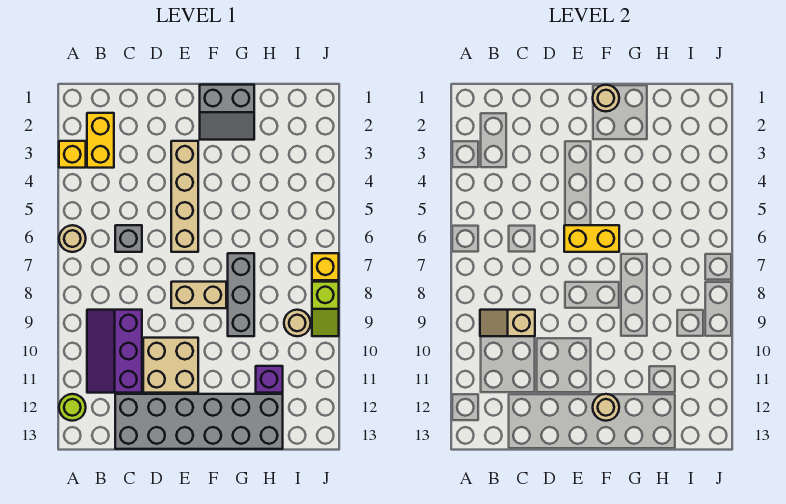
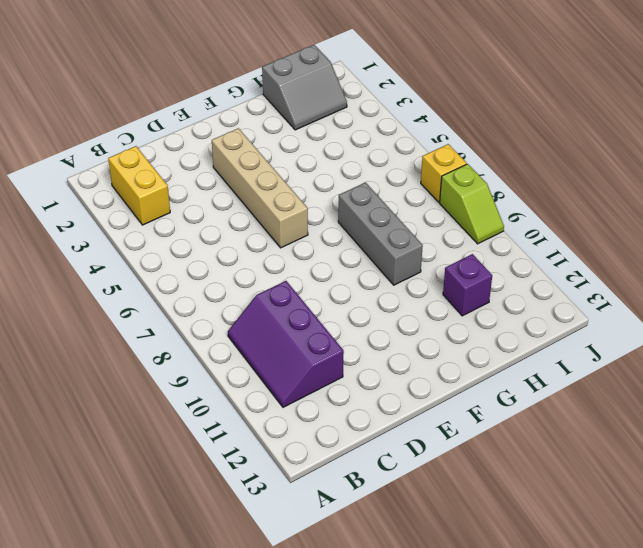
grey slope H1:I2 level 1 top 1 -> grey slope F1:G2 level 1 top 1
none -> yellow brick A3 level 1
none -> tan round brick A6 level 1
none -> lime round brick A12 level 1

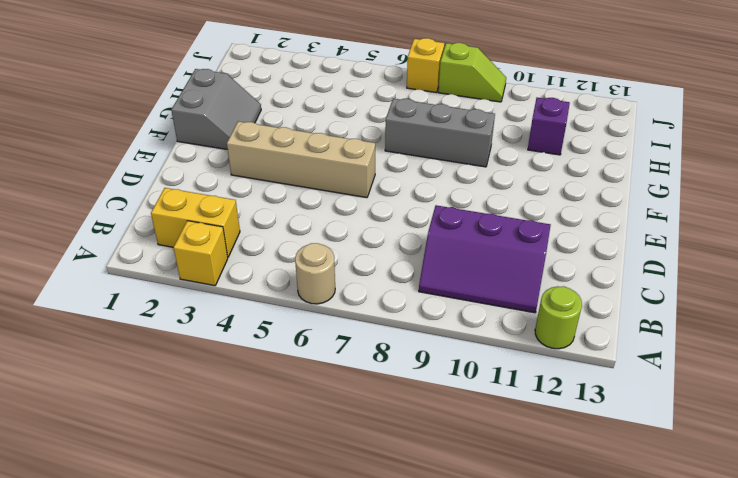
none -> grey brick C6 level 1
none -> grey brick C12:H13 level 1
none -> tan brick D10:E11 level 1

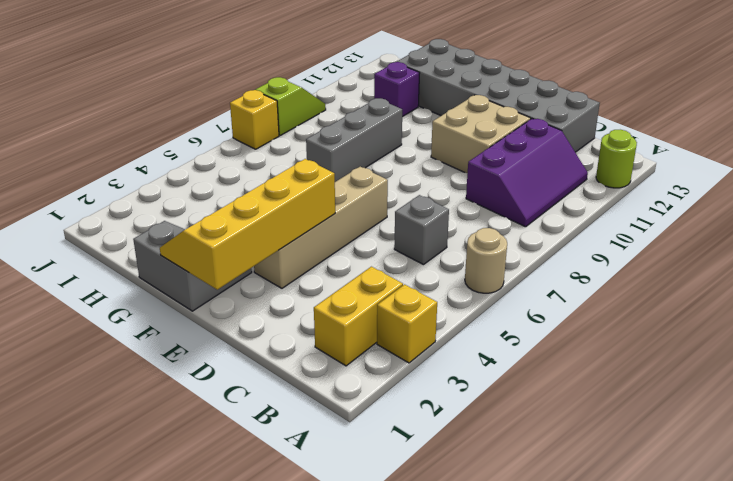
yellow slope E1:F4 level 2 top E -> tan round brick F1 level 2
none -> tan brick E8:F8 level 1
none -> tan round brick I9 level 1
none -> tan slope B9:C9 level 2 top C

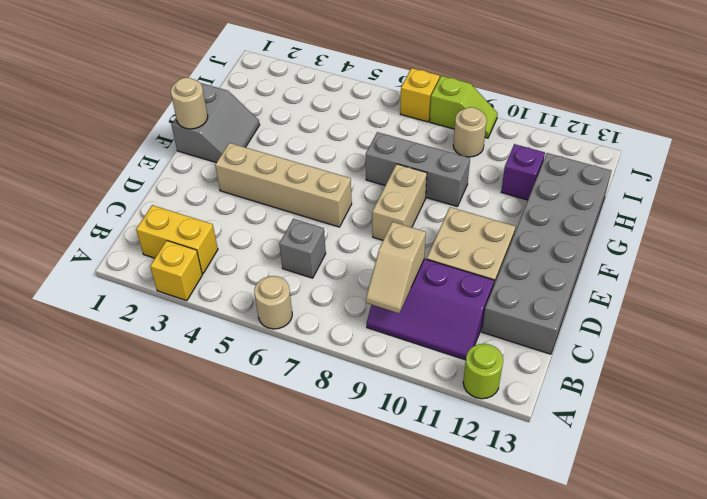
none -> yellow brick E6:F6 level 2
none -> tan round brick F12 level 2

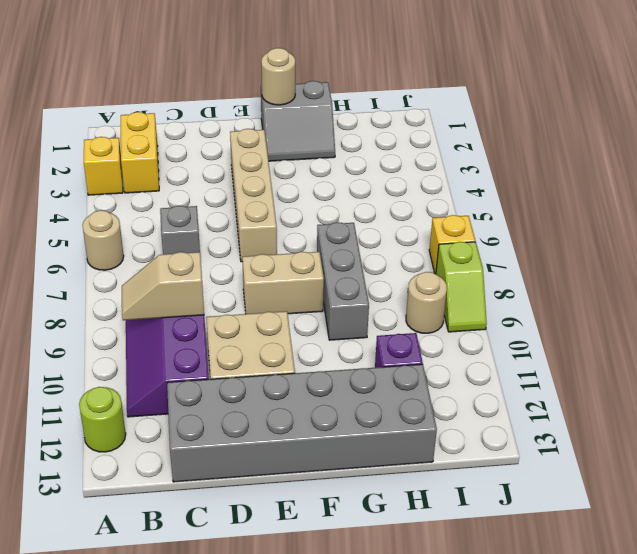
none -> yellow brick E6:F6 level 2
none -> tan round brick F12 level 2

